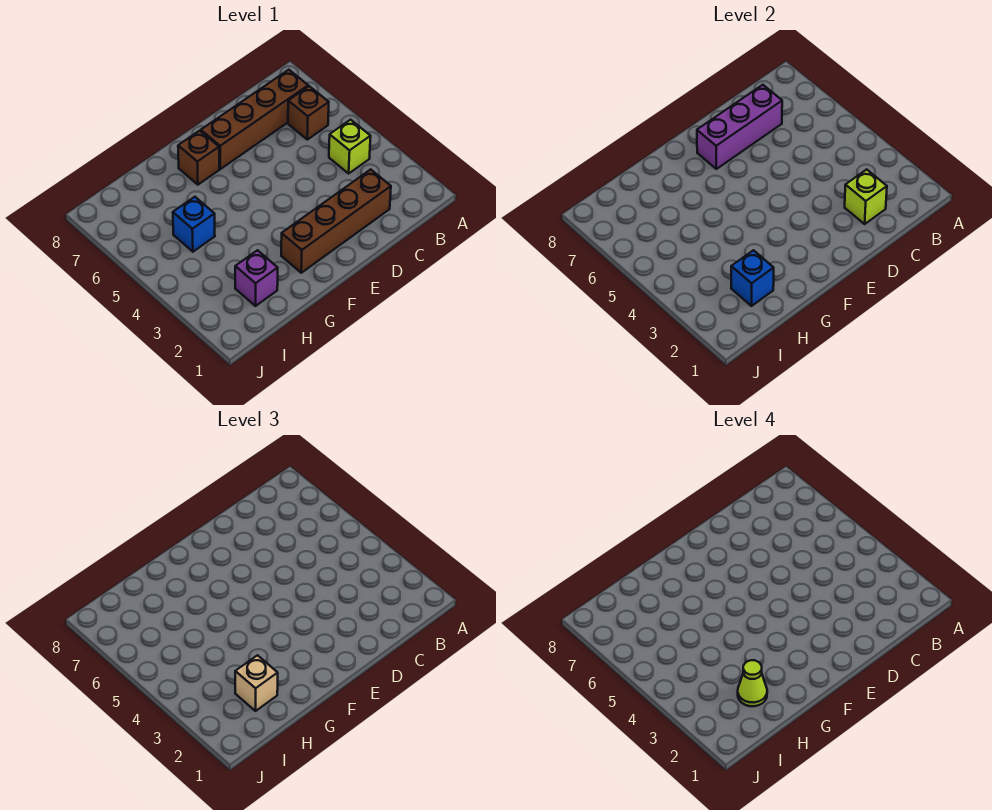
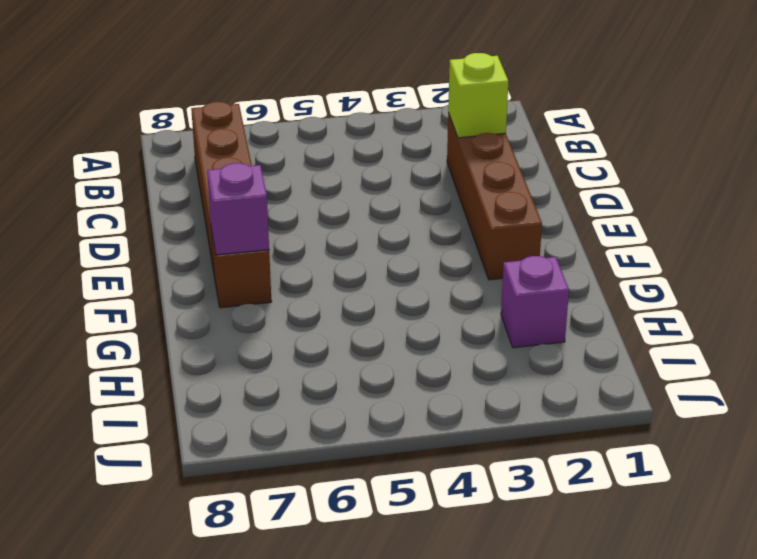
purple brick F7 level 2 -> none
none -> lime brick B4 level 1
none -> brown brick B6 level 1
none -> blue brick H5 level 1

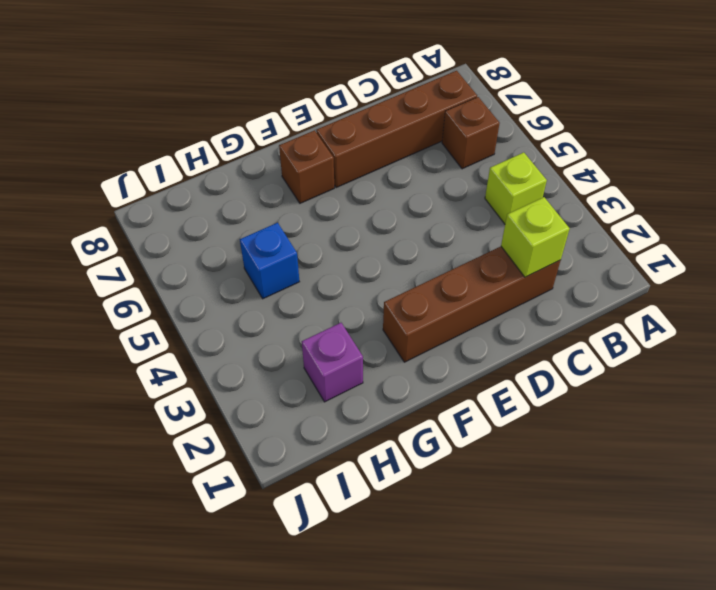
none -> purple brick C7:E7 level 2
none -> blue brick H2 level 2
none -> tan brick H2 level 3

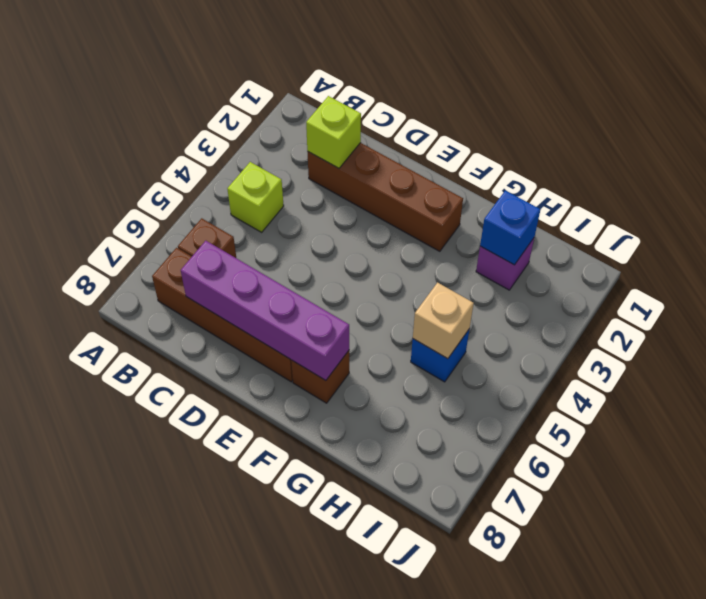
purple brick C7:F7 level 2 -> purple brick C7:E7 level 2
tan brick H5 level 2 -> tan brick H2 level 3
none -> lime cone H2 level 4

